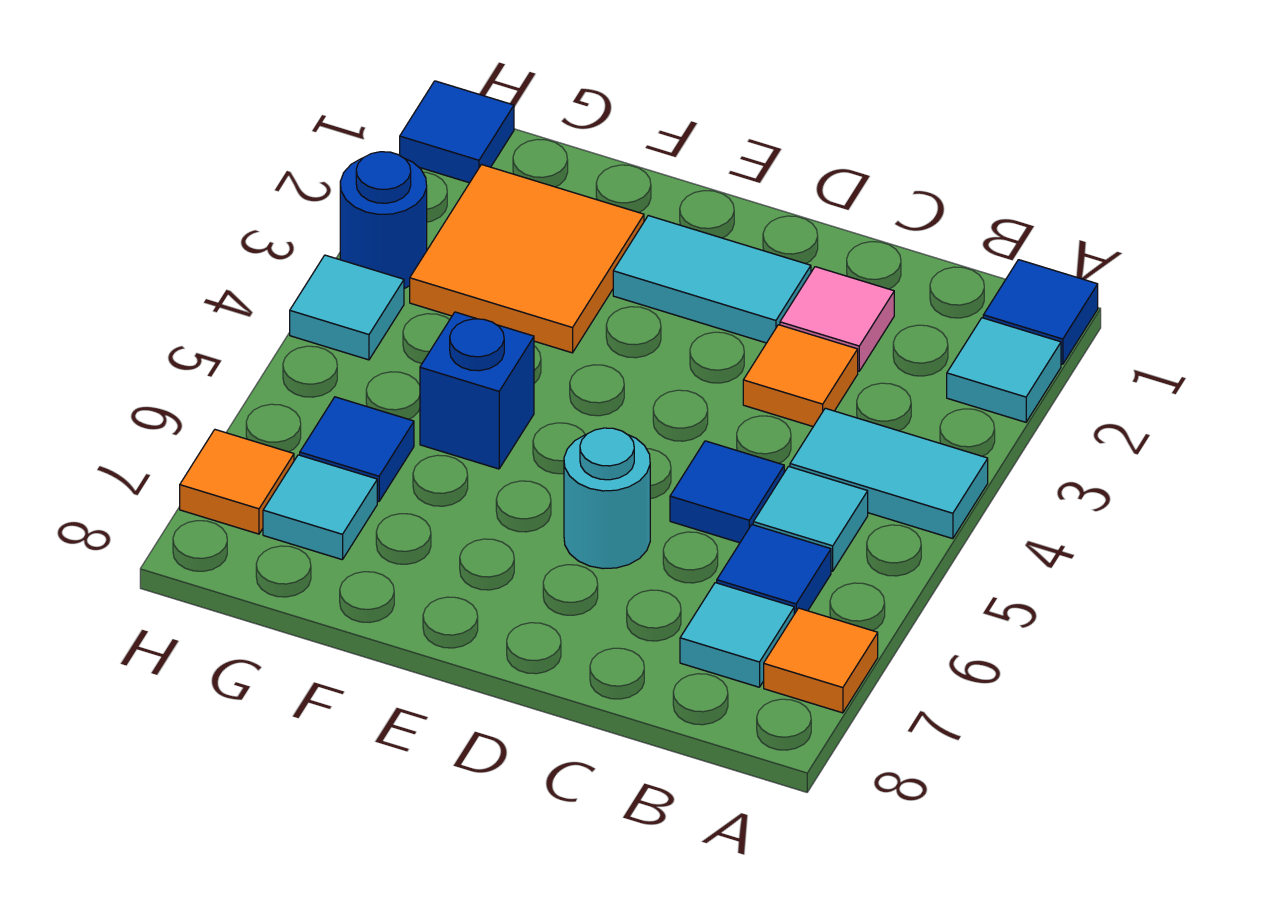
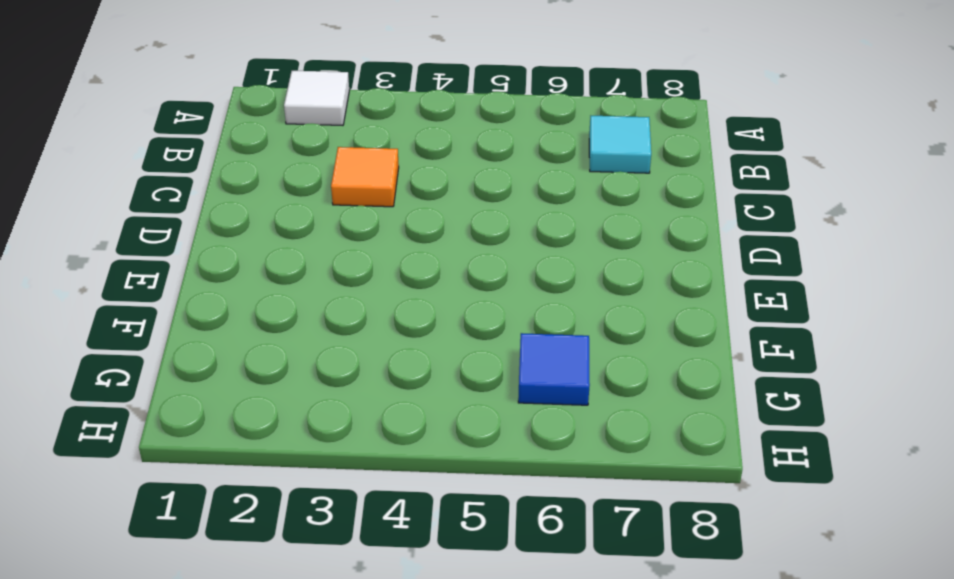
white tile A2 level 1 -> cyan tile A2 level 1
none -> blue tile A1 level 1
none -> cyan tile A4:B4 level 1
none -> orange tile A7 level 1

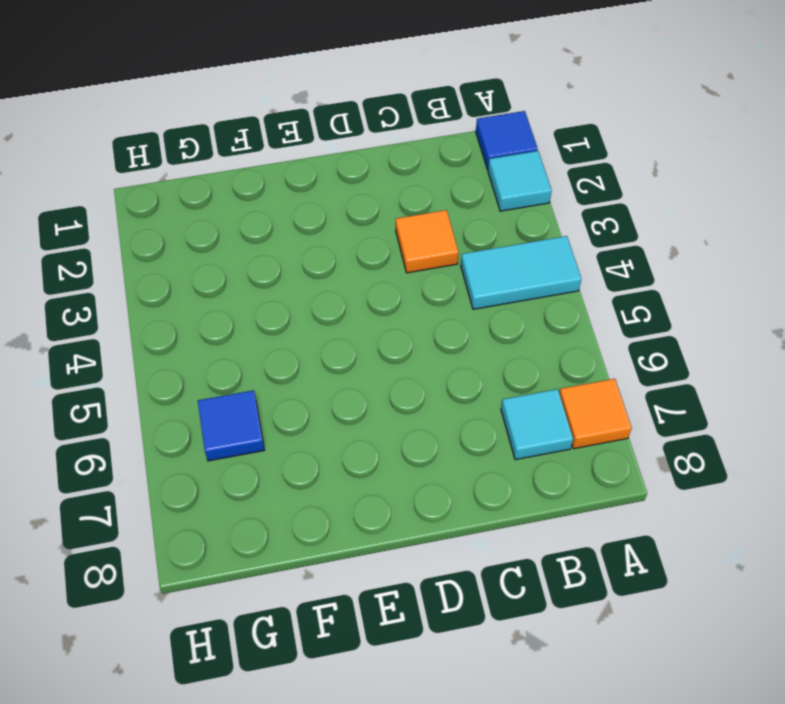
none -> cyan tile B5 level 1
none -> blue tile B6 level 1
none -> pink tile C2 level 1

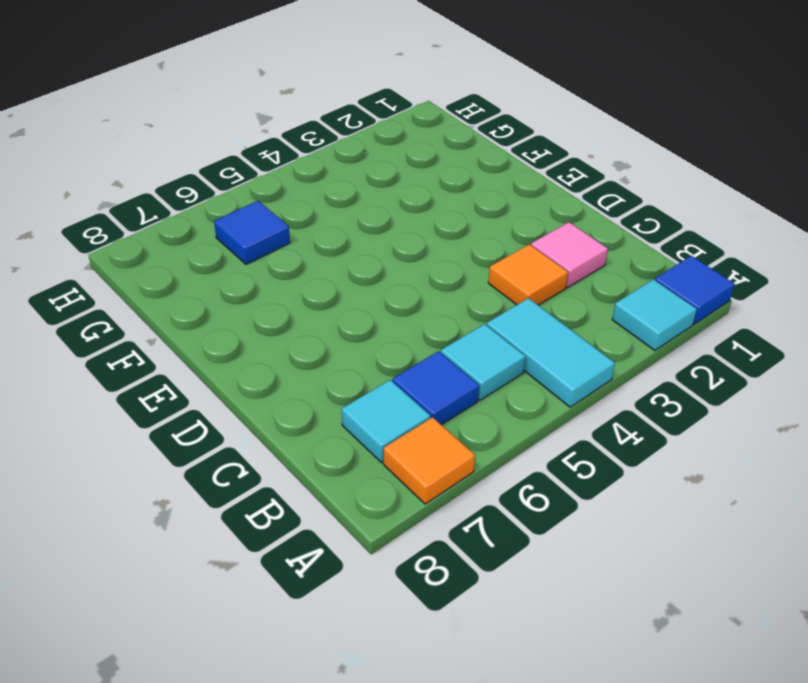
none -> blue tile C5 level 1
none -> cyan tile D2:E2 level 1
none -> cyan round brick D6 level 1

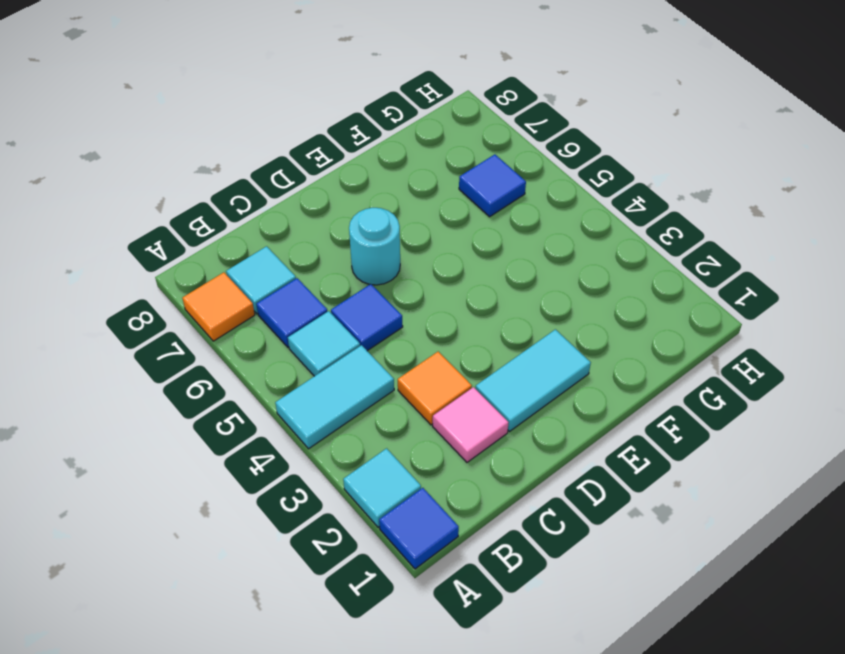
none -> orange tile F2:G3 level 1
none -> blue brick F5 level 1
none -> cyan tile G7 level 1

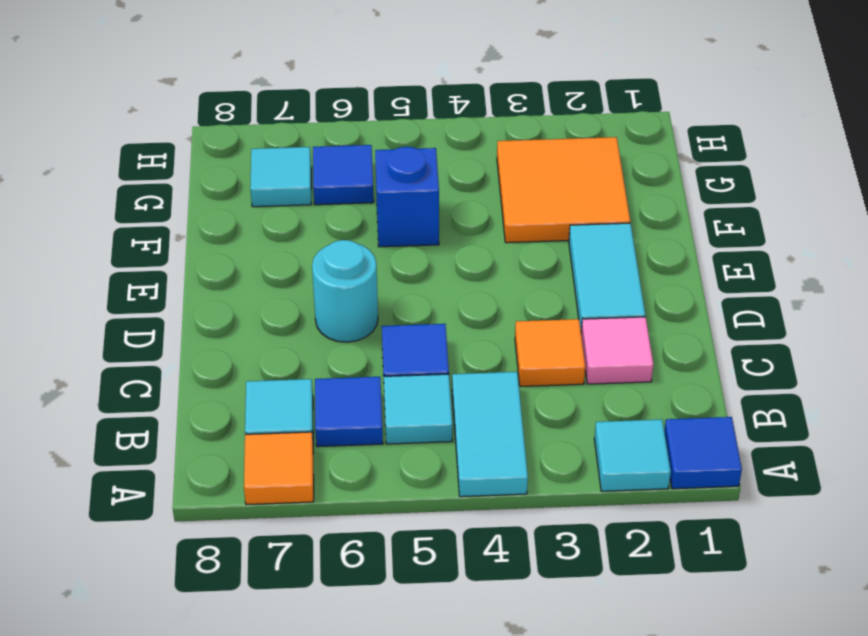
none -> blue tile H1 level 1
none -> blue round brick H3 level 1
none -> cyan tile H4 level 1

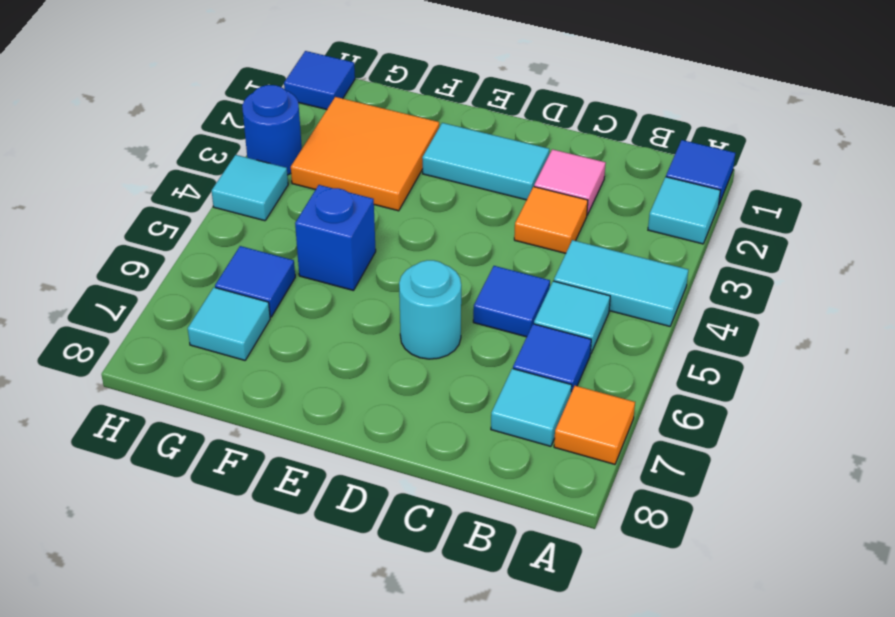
none -> orange tile H7 level 1

